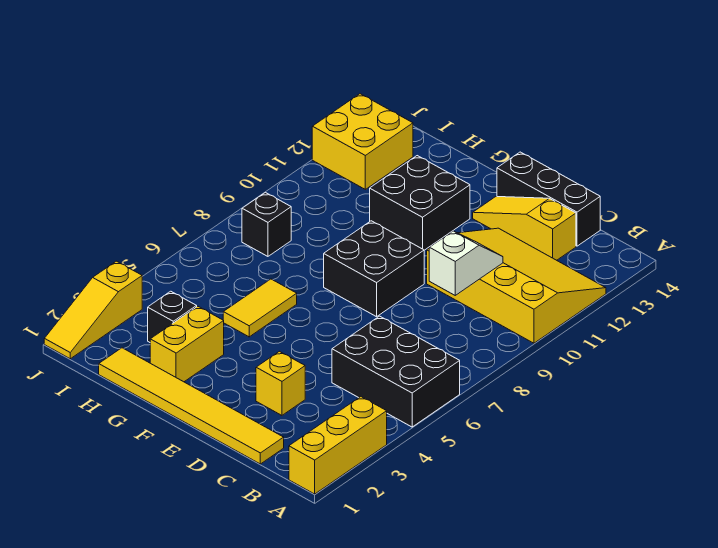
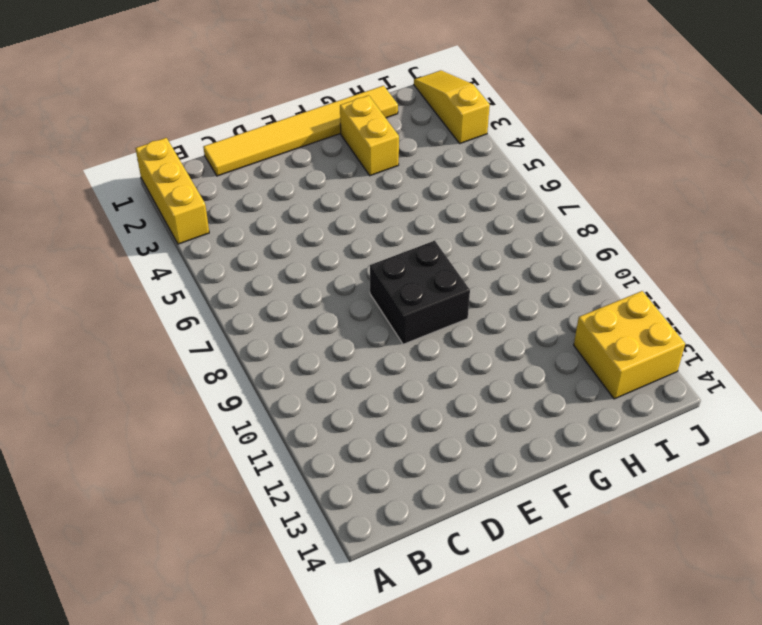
none -> black brick A5:C6 level 1
none -> yellow slope A10:D12 level 1 top 10
none -> yellow slope C13:E13 level 1 top C

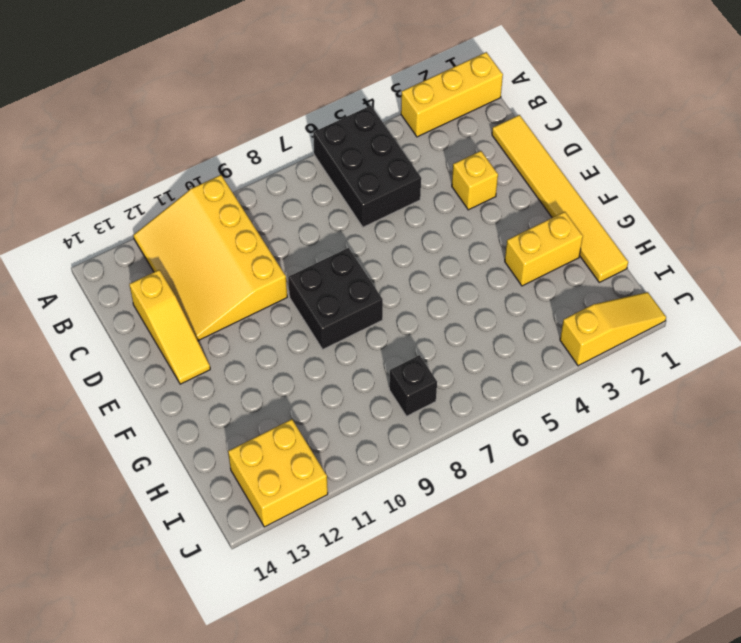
none -> black brick C14:E14 level 1
none -> black brick F11:G12 level 1
none -> yellow tile G5:G6 level 1

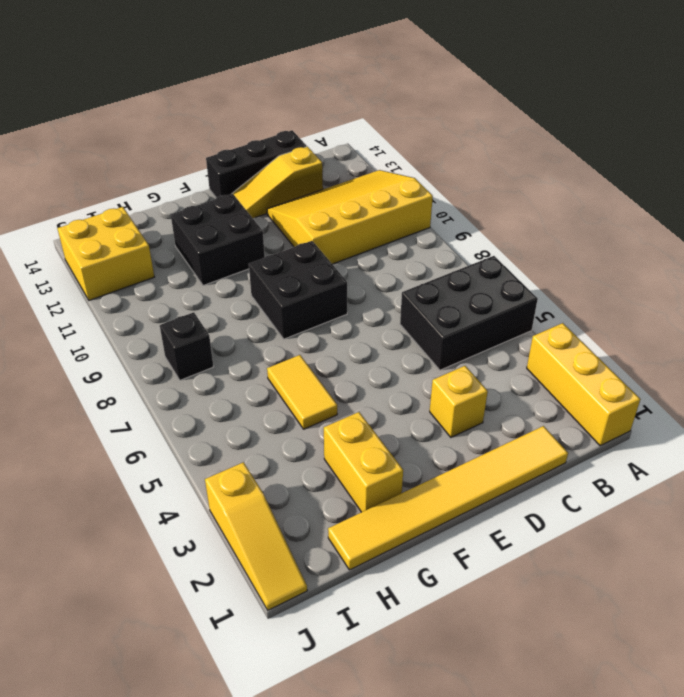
none -> black brick H3 level 1
none -> white slope C9:C10 level 2 top 9

